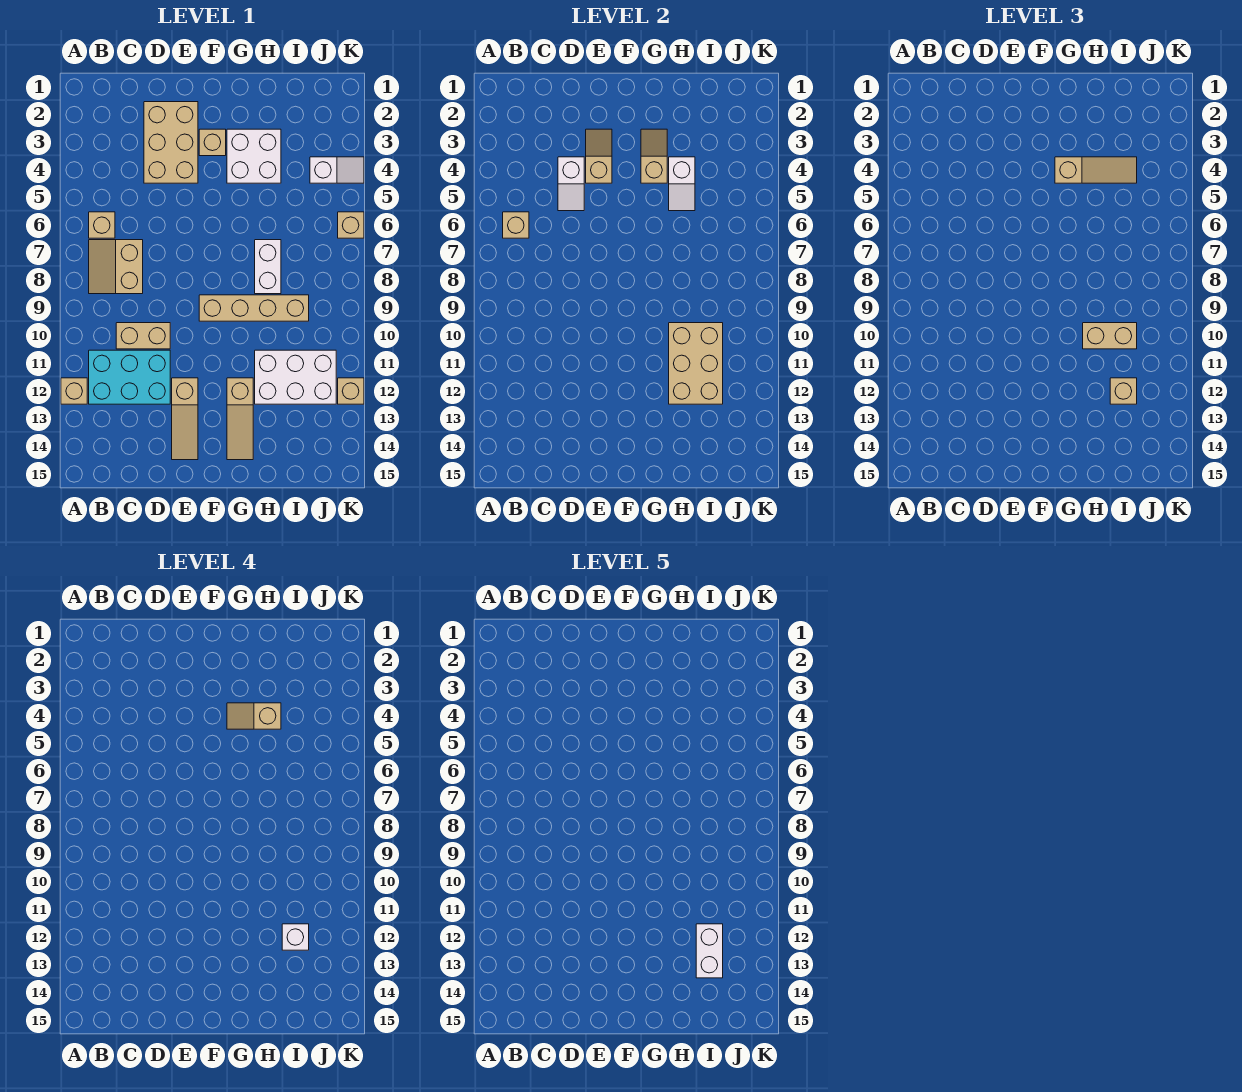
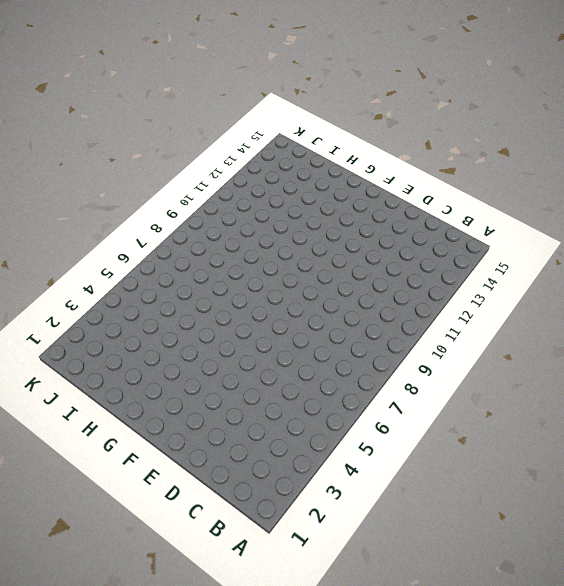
none -> tan brick A12 level 1
none -> tan brick B6 level 1
none -> tan slope B7:C8 level 1 top C

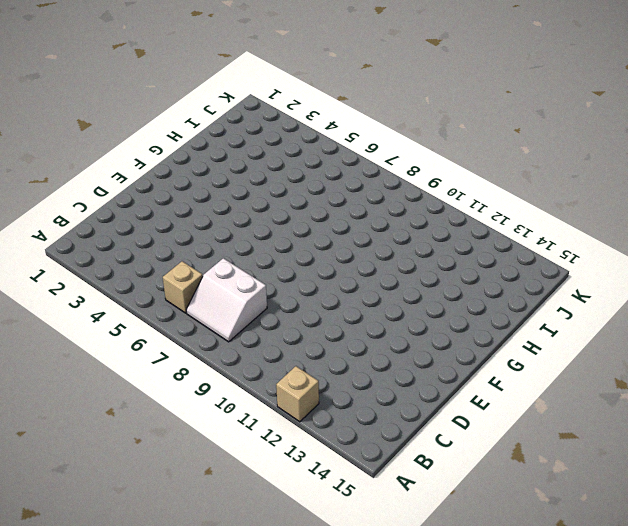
white slope B7:C8 level 1 top C -> tan slope B7:C8 level 1 top C
none -> cyan brick B11:D12 level 1
none -> tan brick C10:D10 level 1
none -> tan brick D2:E4 level 1

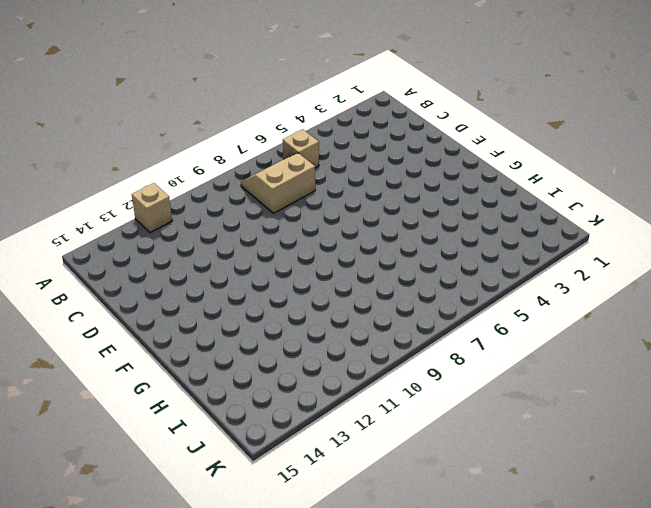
none -> cyan brick B11:D12 level 1
none -> tan brick C10:D10 level 1
none -> tan brick D2:E4 level 1

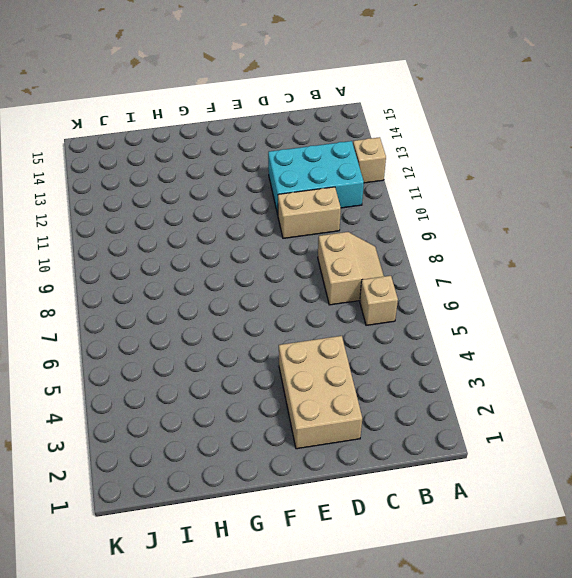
none -> tan slope E12:E14 level 1 top 12
none -> tan brick F3 level 1
none -> tan brick F9:I9 level 1

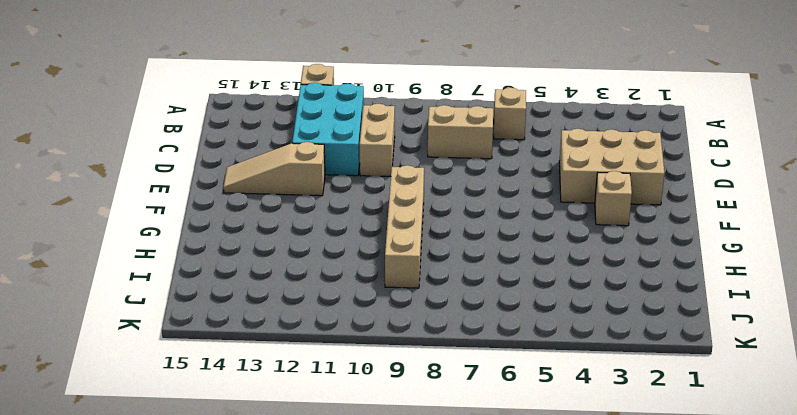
none -> white brick G3:H4 level 1
none -> tan slope G12:G14 level 1 top 12
none -> white brick H7:H8 level 1

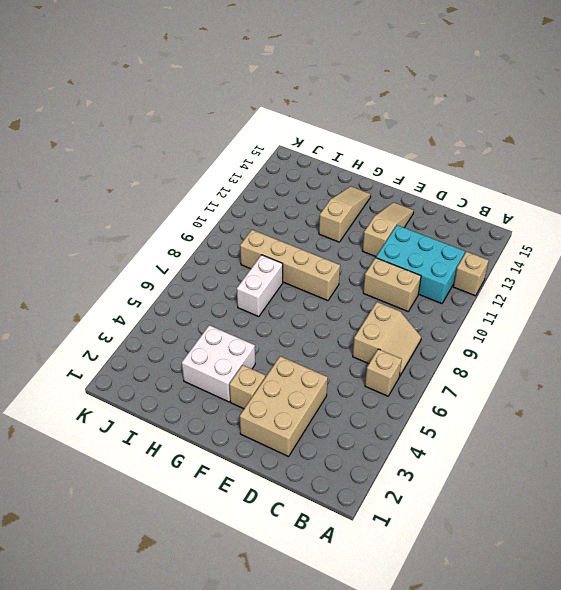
none -> white brick H11:J12 level 1
none -> white slope J4:K4 level 1 top J
none -> tan brick K6 level 1

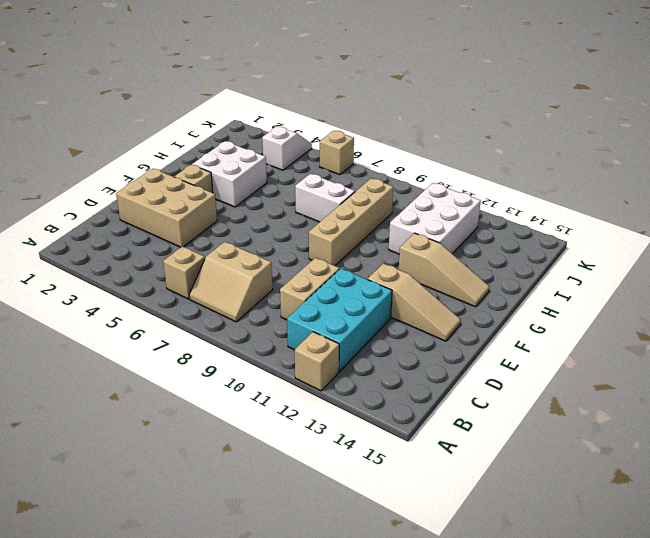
none -> tan brick K12 level 1
none -> tan brick B6 level 2
none -> white slope D4:D5 level 2 top 4

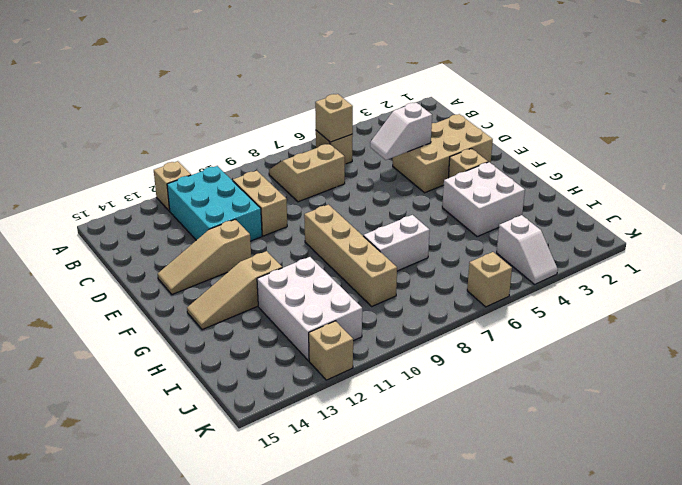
none -> tan slope E3:E4 level 2 top 4
none -> tan slope G3:G4 level 2 top 4
none -> white slope H4:H5 level 2 top 4

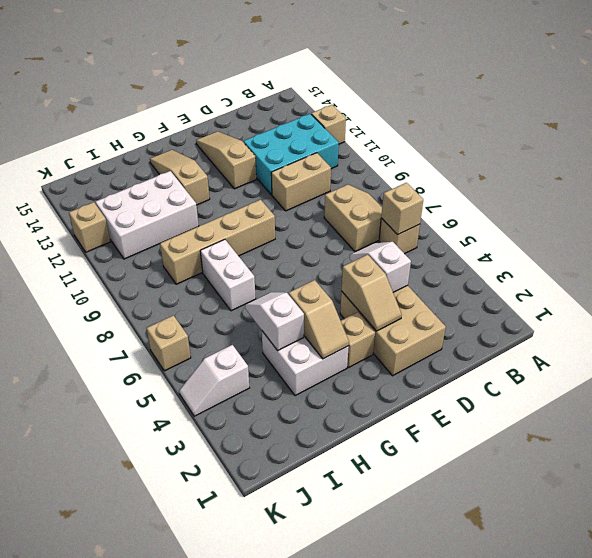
none -> tan brick H10:I12 level 2
none -> tan slope G4:I4 level 3 top G
none -> tan brick H10:I10 level 3

